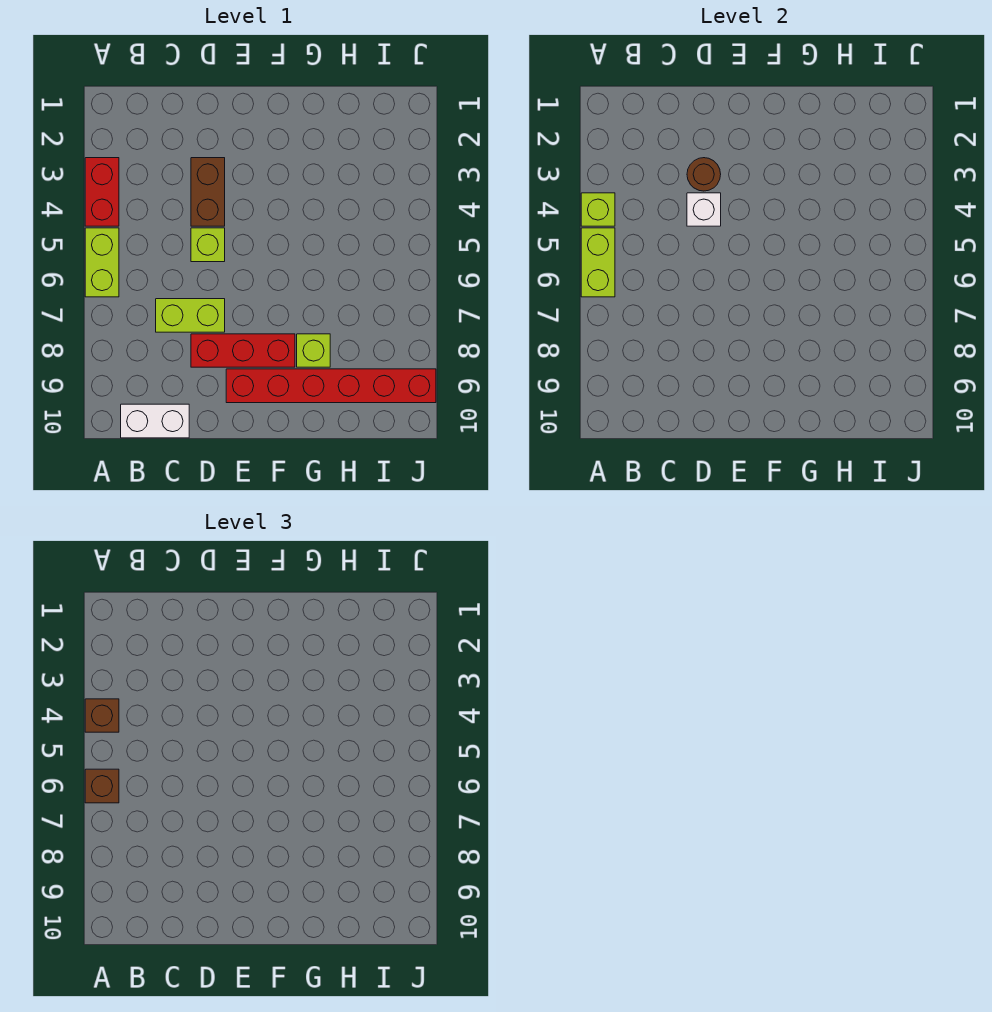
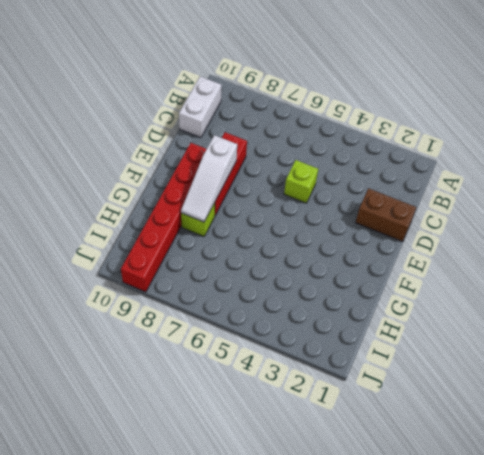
brown brick D1:D2 level 1 -> brown brick D3:D4 level 1
white slope E8:G8 level 2 top E -> none
none -> red brick A3:A4 level 1
none -> lime brick A5:A6 level 1
none -> lime brick C7:D7 level 1

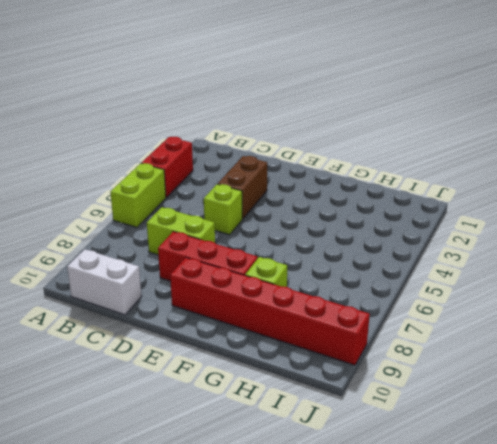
none -> lime brick A4 level 2
none -> lime brick A5:A6 level 2
none -> brown round brick D3 level 2

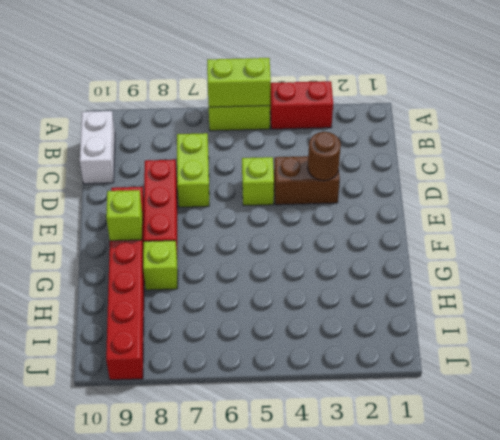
lime brick F9 level 2 -> lime brick A4 level 2
none -> white brick D4 level 2
none -> brown brick A4 level 3
none -> brown brick A6 level 3

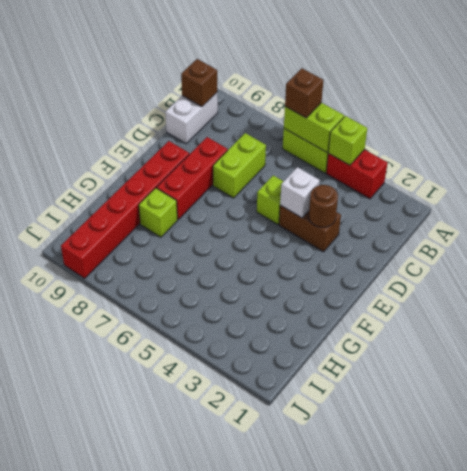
brown brick B10 level 2 -> brown brick A4 level 3

